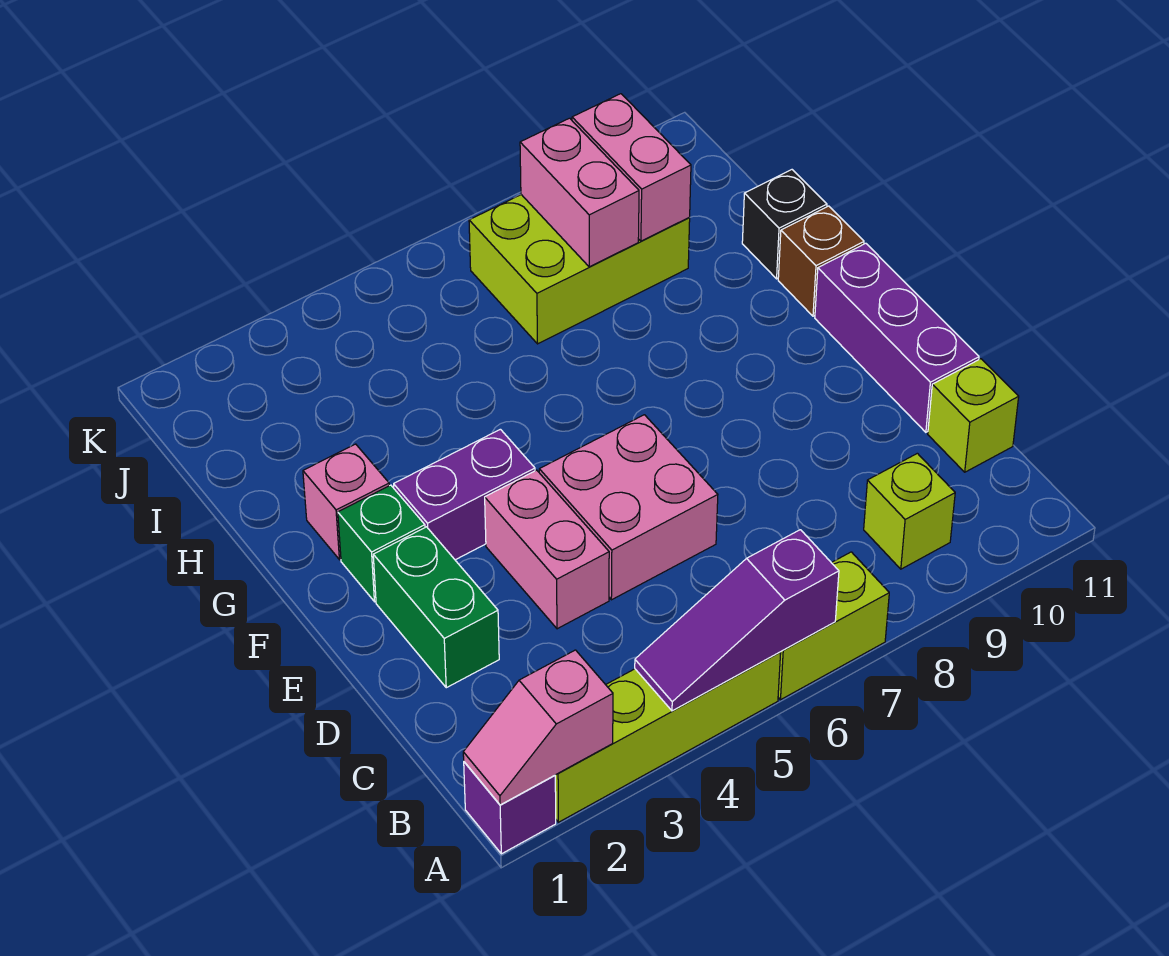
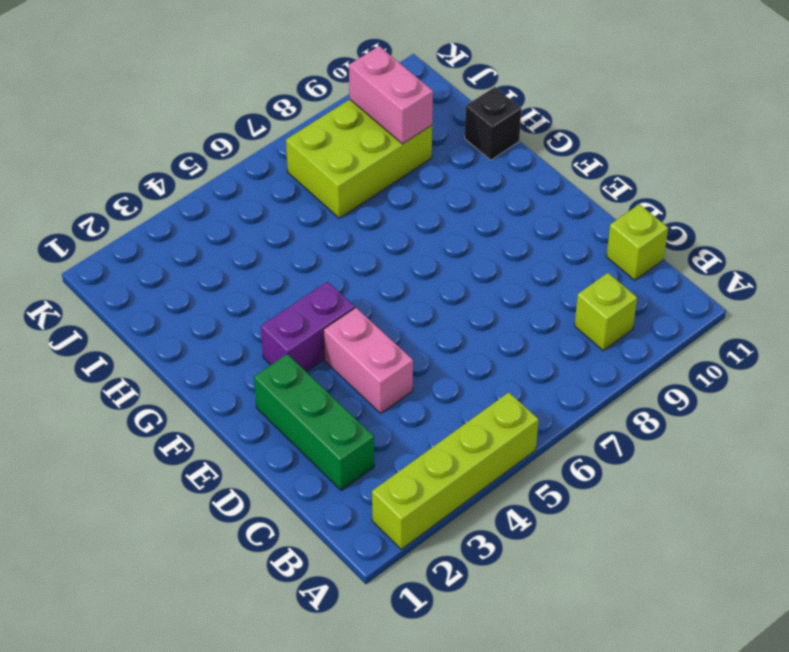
green brick C2:E2 level 1 -> green brick D2:E2 level 1
none -> purple brick A1 level 1
none -> lime brick A6:A7 level 1
none -> pink brick D5:E6 level 1

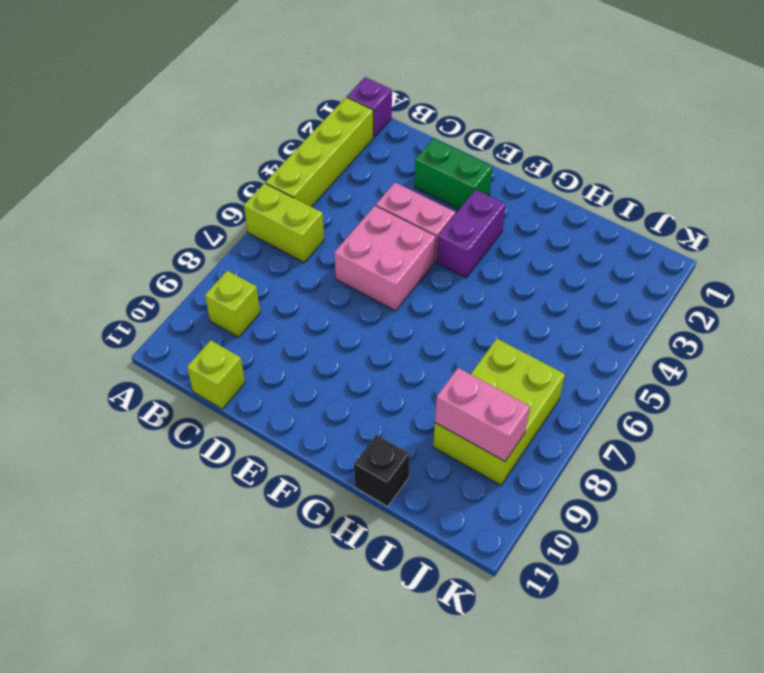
lime brick A6:B6 level 1 -> lime brick A6:A7 level 1
none -> purple brick D11:F11 level 1
none -> green brick F2 level 1
none -> pink brick G2 level 1

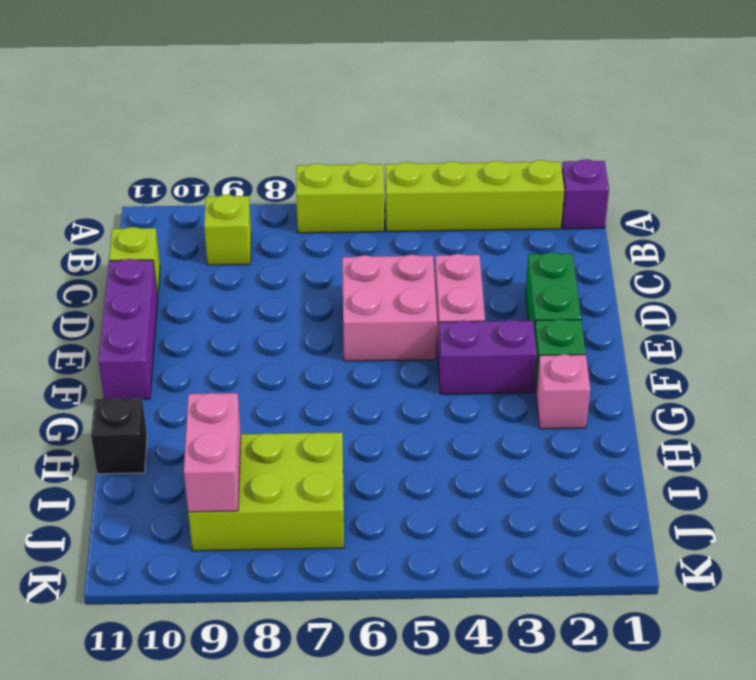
none -> brown brick G11 level 1
none -> pink slope A1:A2 level 2 top 2
none -> purple slope A4:A6 level 2 top 6

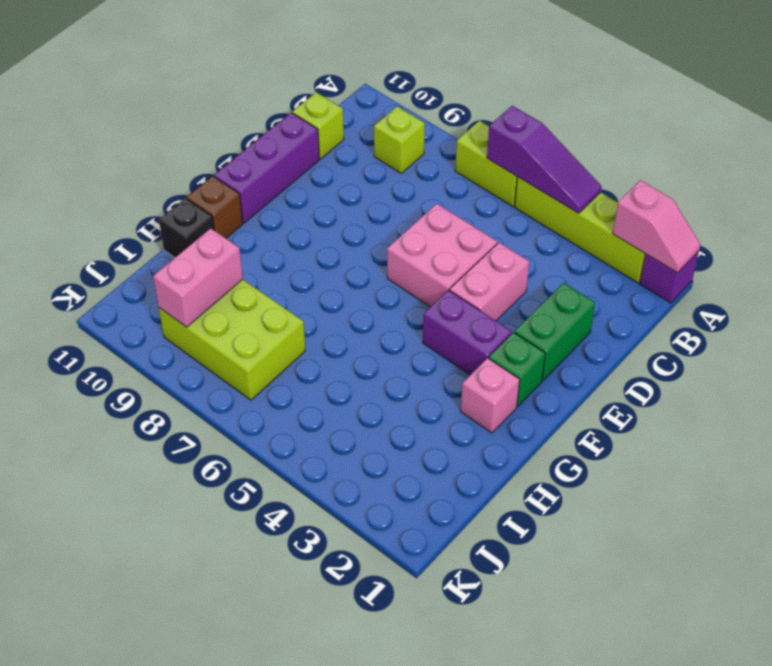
none -> pink brick I8:J8 level 2

